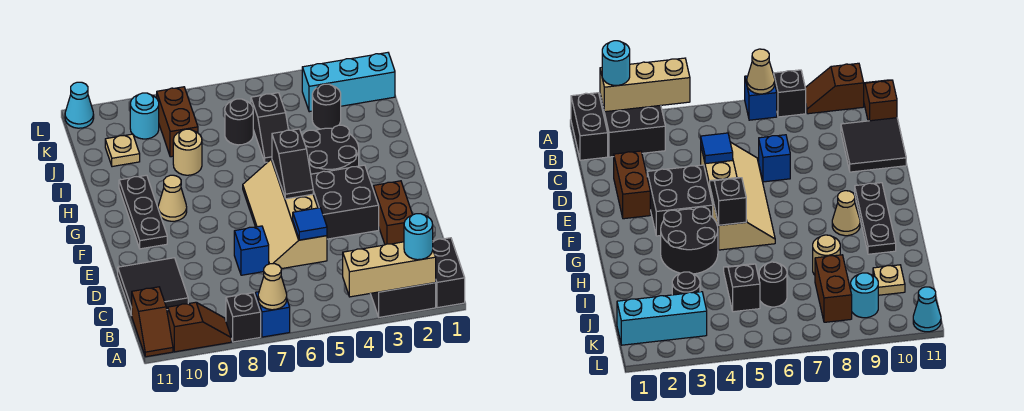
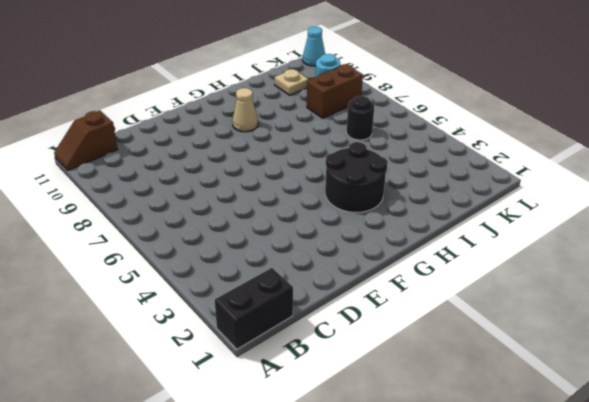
none -> black brick A2:B3 level 1
none -> blue brick A7 level 1
none -> black brick A8 level 1

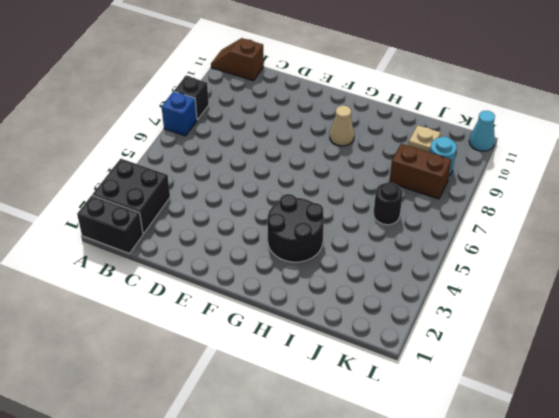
none -> brown slope A9:A10 level 1 top 10
none -> black tile C10:D11 level 1
none -> brown brick D2:E2 level 1

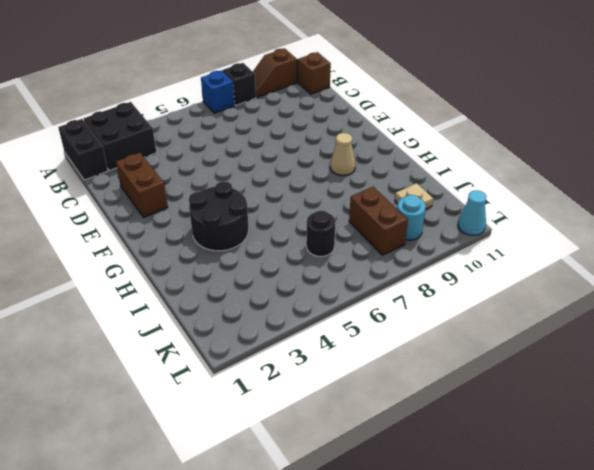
none -> black tile C10:D11 level 1
none -> tan slope D5:G6 level 1 top 5
none -> blue brick D7 level 1

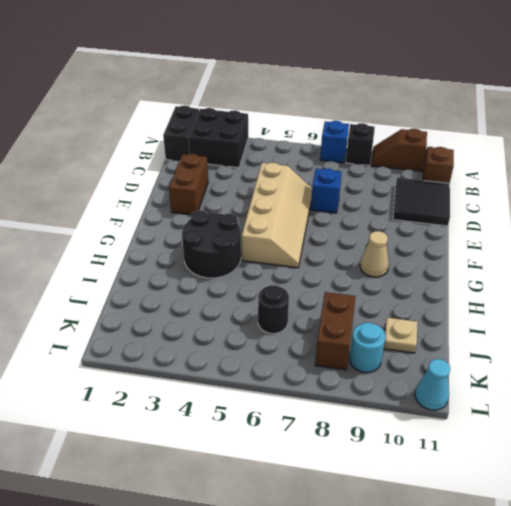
none -> black brick E3:F4 level 1
none -> black plate F10:H10 level 1
none -> black slope I5:J5 level 1 top J

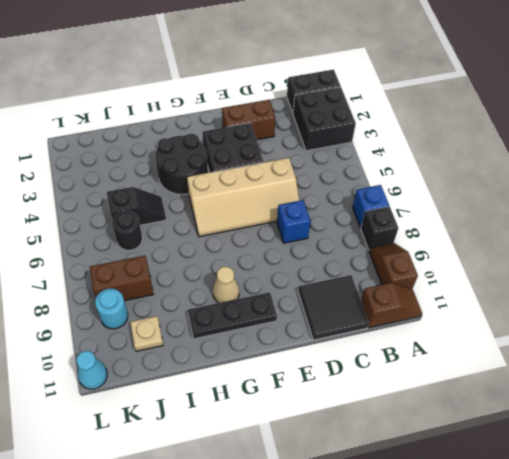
none -> tan round brick I8 level 1
none -> black round brick J3 level 1
none -> cyan brick K1:K3 level 1

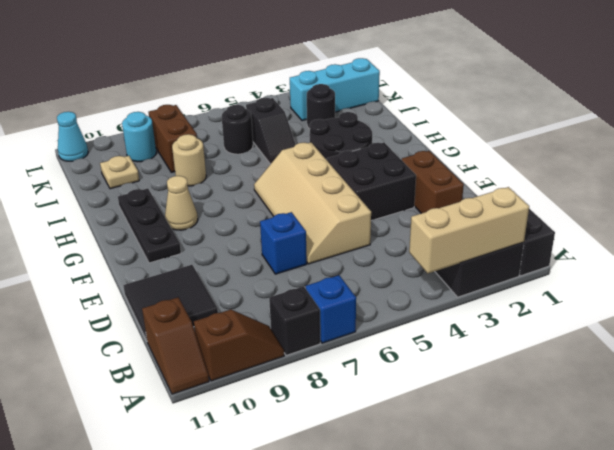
none -> tan cone A7 level 2
none -> blue tile D5 level 2
none -> black slope F5:G5 level 2 top G

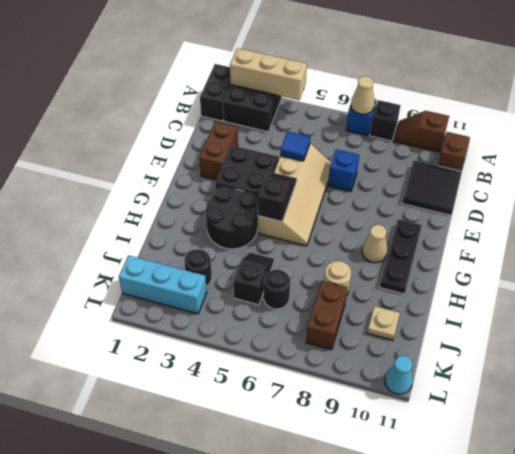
none -> cyan round brick K9 level 1
none -> cyan round brick A2 level 3

